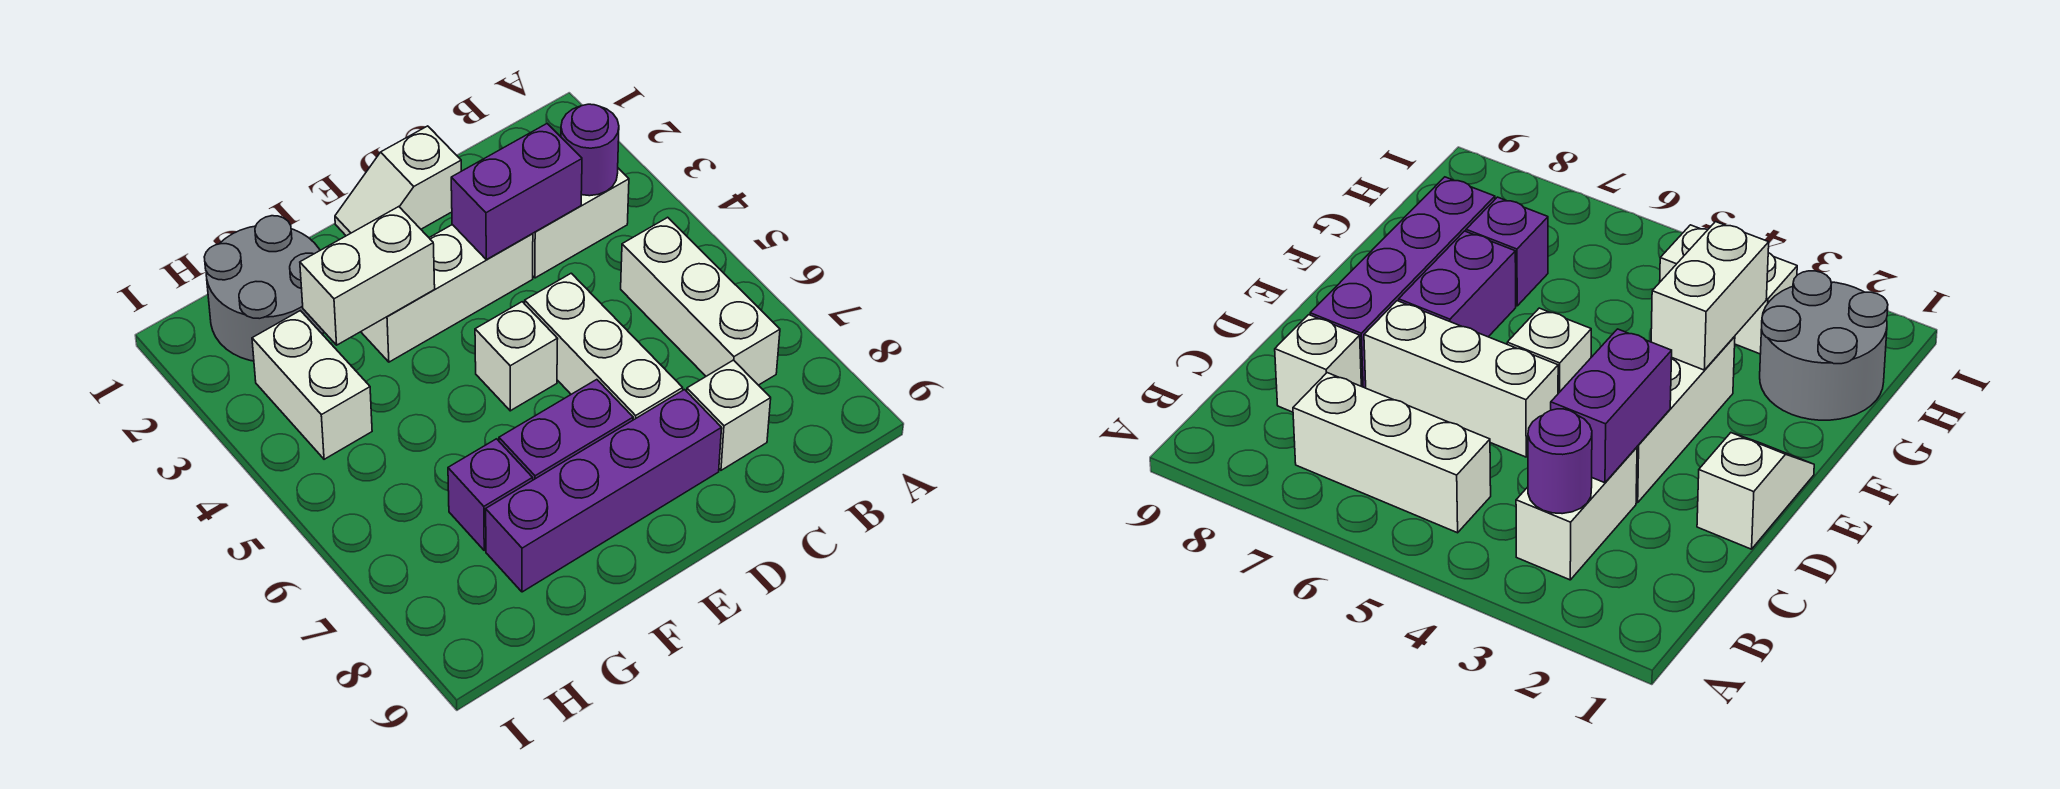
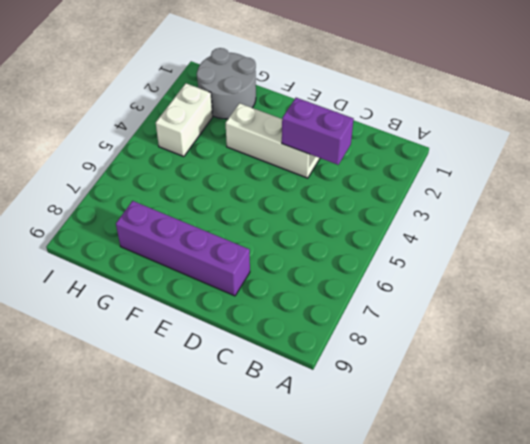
none -> white brick B3:C3 level 1
none -> white brick B5:B7 level 1
none -> white brick C8 level 1

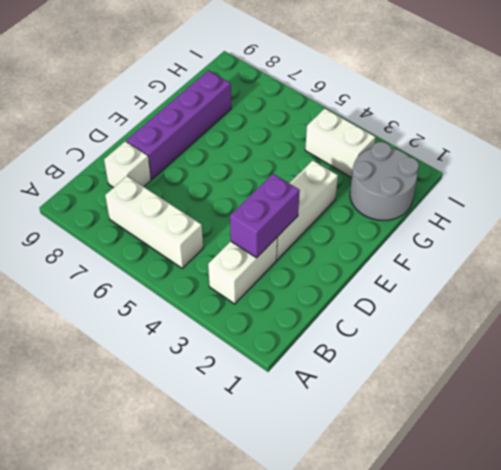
none -> white slope D1:E1 level 1 top D
none -> white brick D5:D7 level 1
none -> white brick E5 level 1

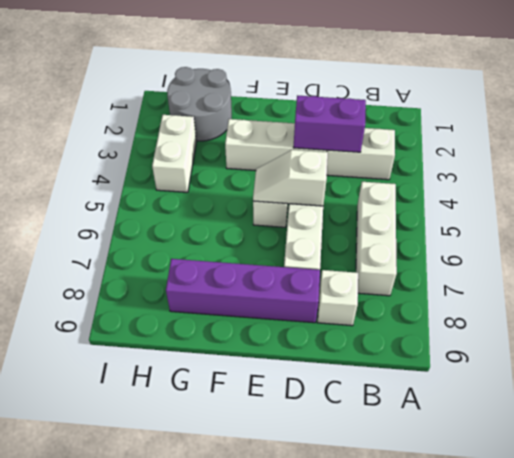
white slope D5:E5 level 2 top D -> white slope D1:E1 level 1 top D
none -> purple brick E7:F7 level 1
none -> purple brick G7 level 1
none -> purple round brick B3 level 2

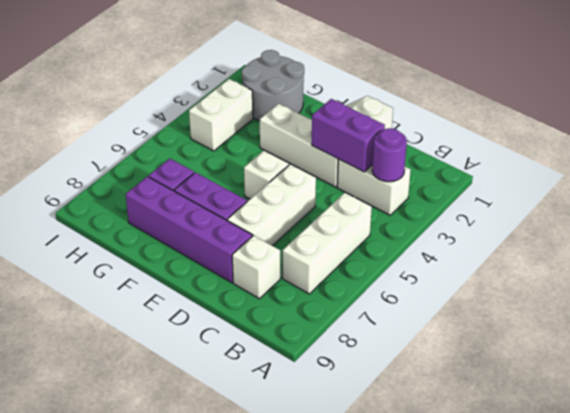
none -> white brick F3:G3 level 2

